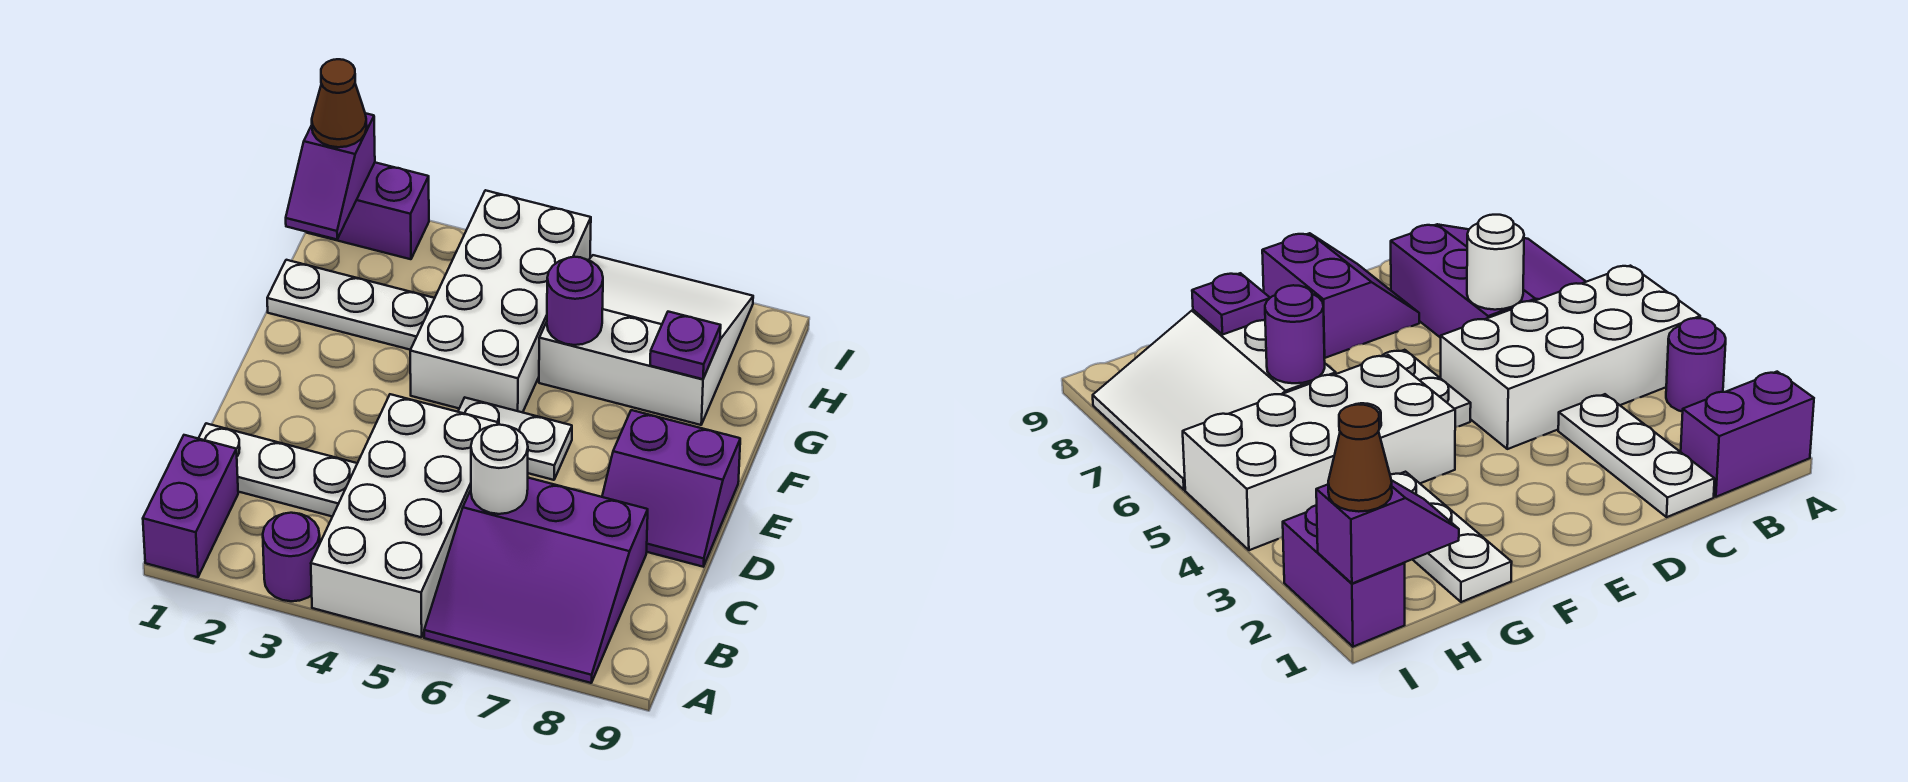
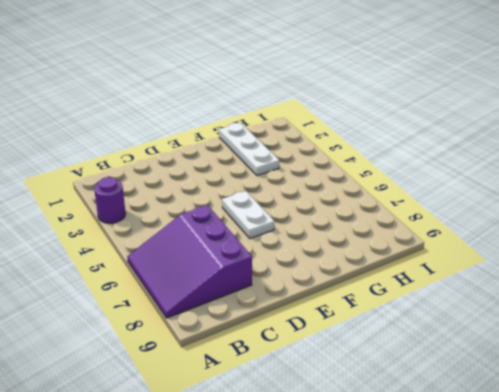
none -> purple brick A1:B1 level 1
none -> white brick A4:D5 level 1
none -> white plate C1:C3 level 1

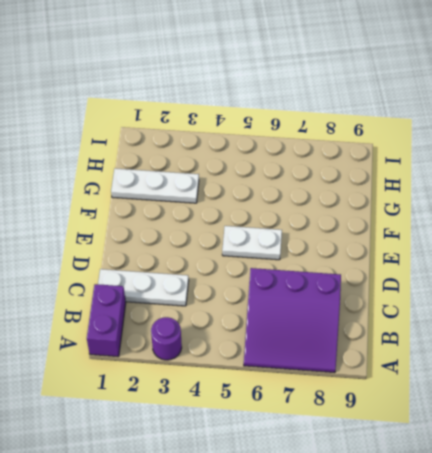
none -> white brick A4:D5 level 1
none -> purple slope D8:E9 level 1 top E
none -> white brick F4:I5 level 1

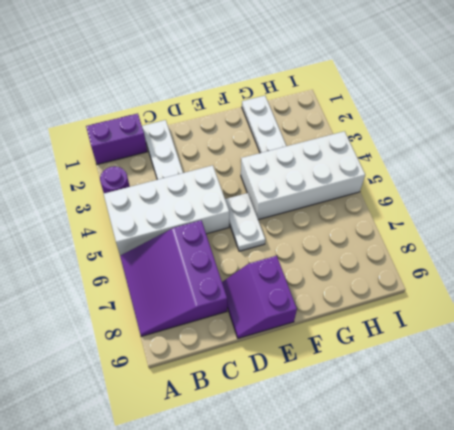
none -> white slope G6:I8 level 1 top G
none -> purple brick I1:I2 level 1
none -> white round brick C6 level 2

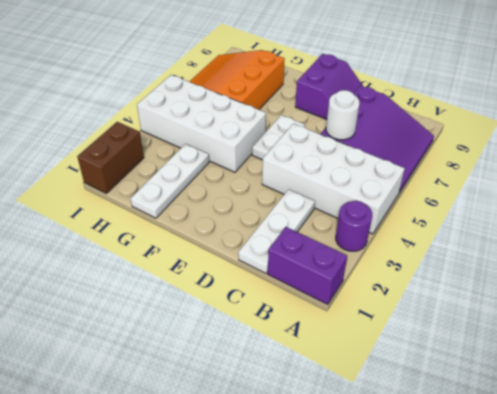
orange slope G6:I8 level 1 top G -> white slope G6:I8 level 1 top G
brown brick I1:I2 level 1 -> purple brick I1:I2 level 1
none -> purple round brick G6 level 2
none -> purple plate G8 level 2
none -> purple slope H1:I1 level 2 top I

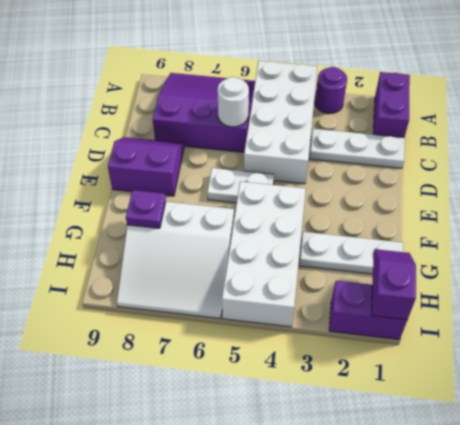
none -> purple round brick G6 level 2
none -> brown cone I1 level 3

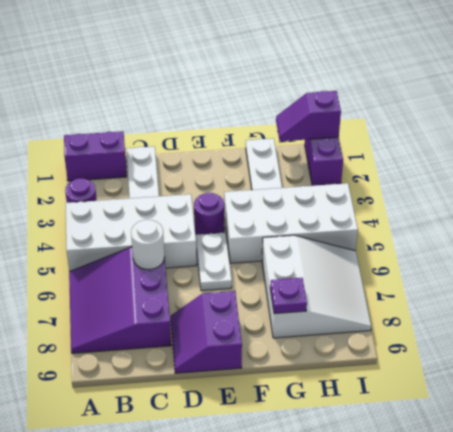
purple round brick E4 level 1 -> purple round brick G6 level 2
none -> brown cone I1 level 3

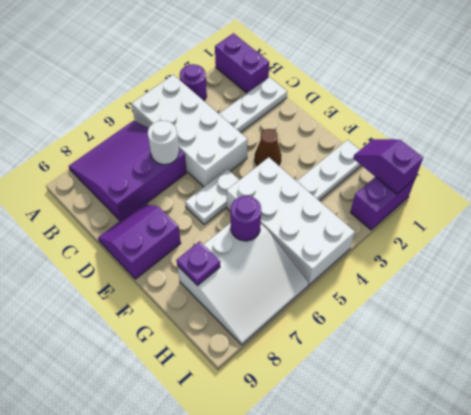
brown cone E3 level 1 -> brown cone I1 level 3

